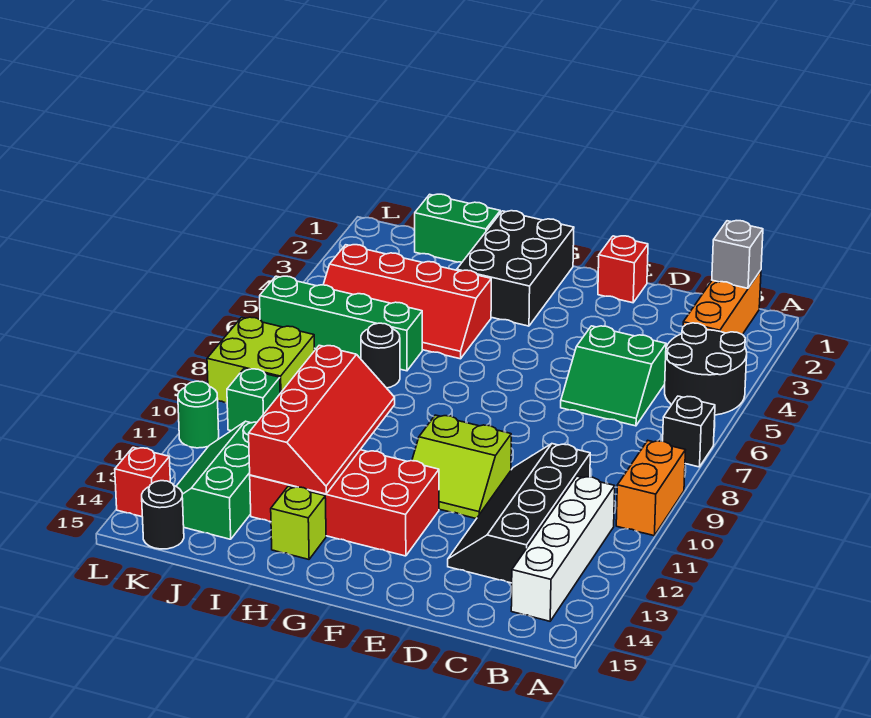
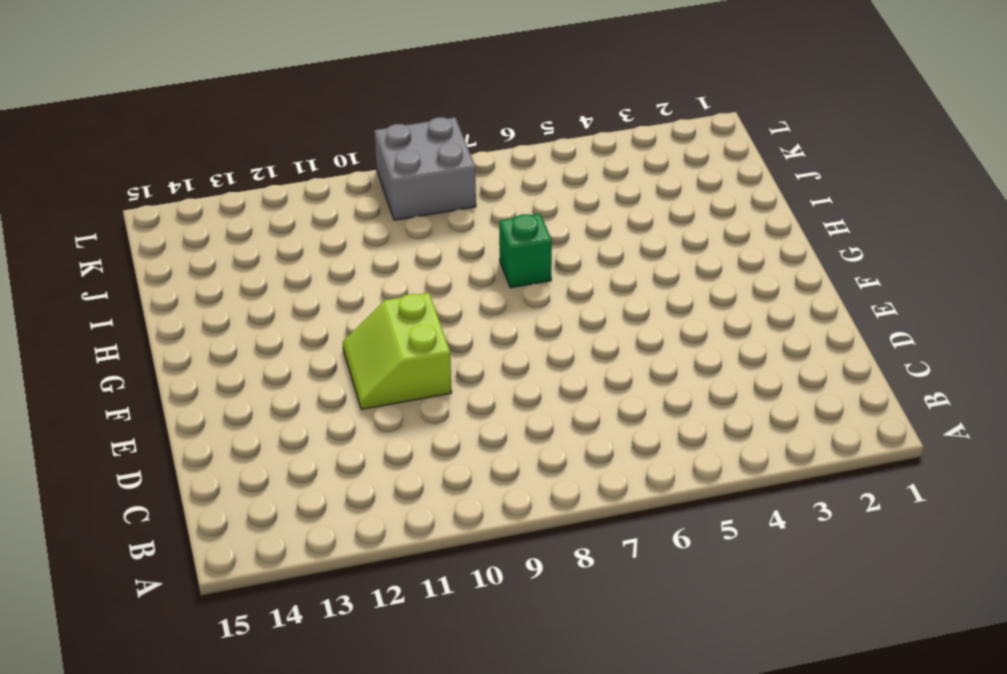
green brick H7 level 1 -> green brick K10 level 1
grey brick K8:L9 level 1 -> lime brick K8:L9 level 1
none -> black round brick A4:B5 level 1
none -> black brick A7 level 1
none -> orange brick A9:A10 level 1

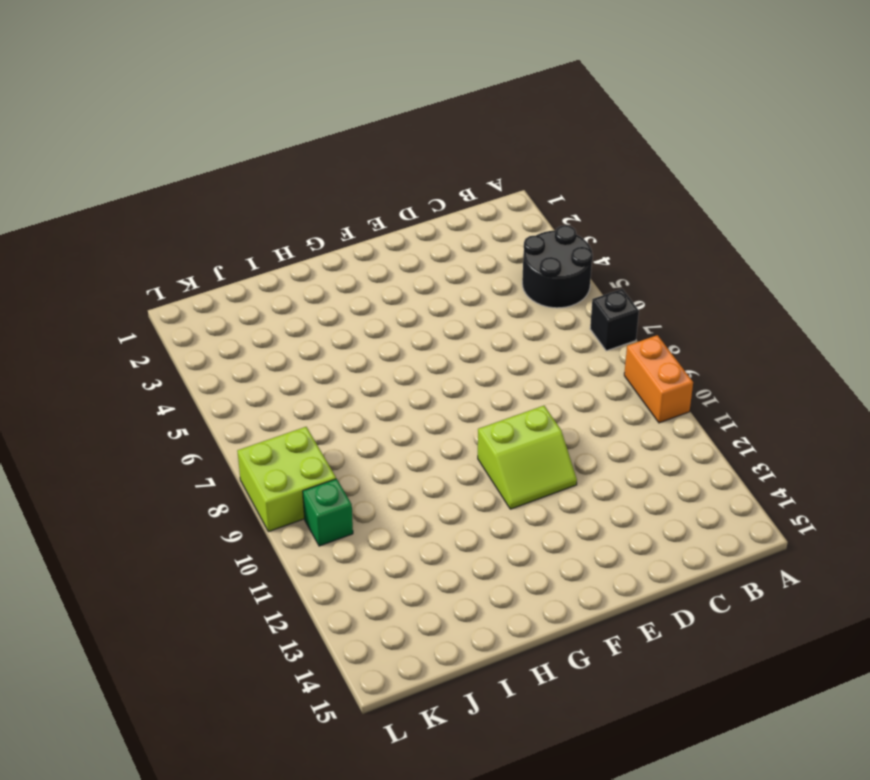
none -> orange brick B1:B3 level 1
none -> white brick B11:B14 level 1
none -> green slope C5:D6 level 1 top 5

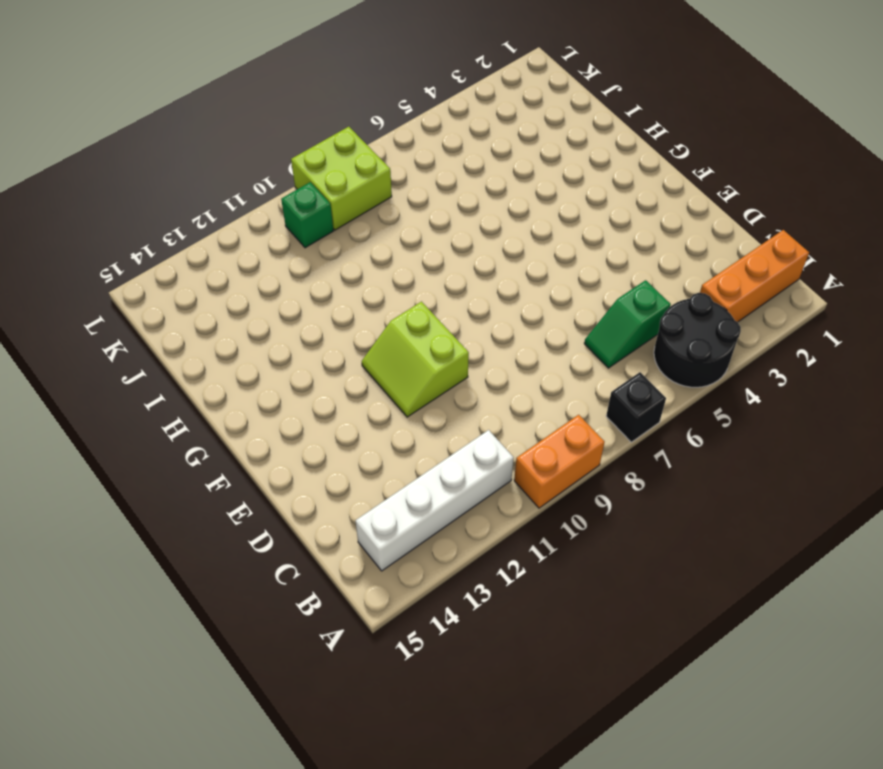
green slope C5:C6 level 1 top 5 -> green slope C5:D6 level 1 top 5
none -> black slope C10:D13 level 1 top C
none -> red brick E1 level 1
none -> red brick F12:I13 level 1

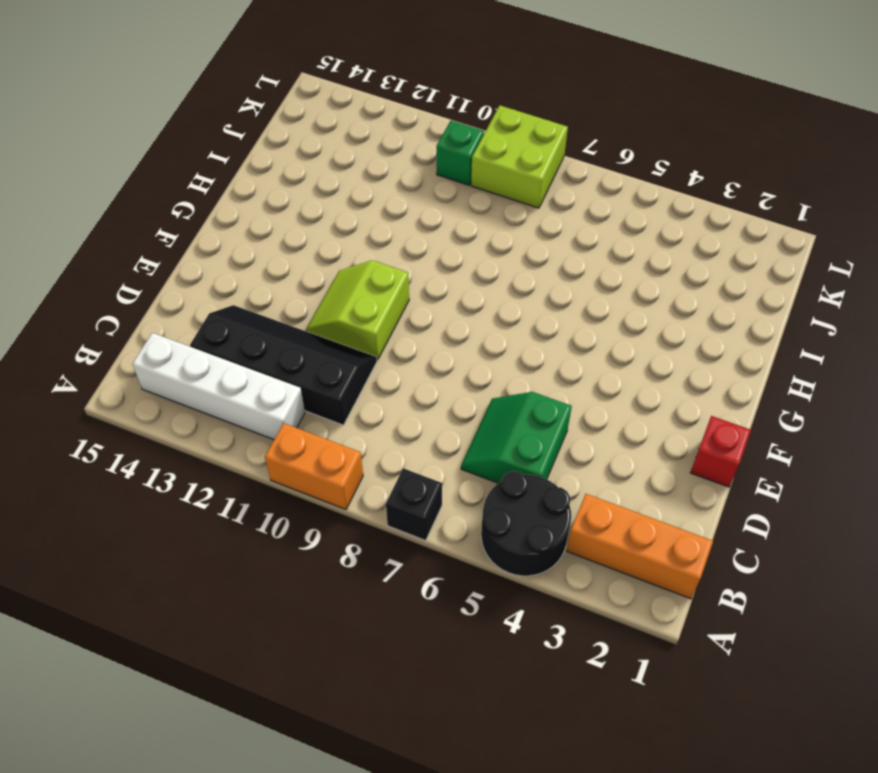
none -> red brick F12:I13 level 1
none -> black brick G1:H3 level 1
none -> red slope H4:K5 level 1 top 4

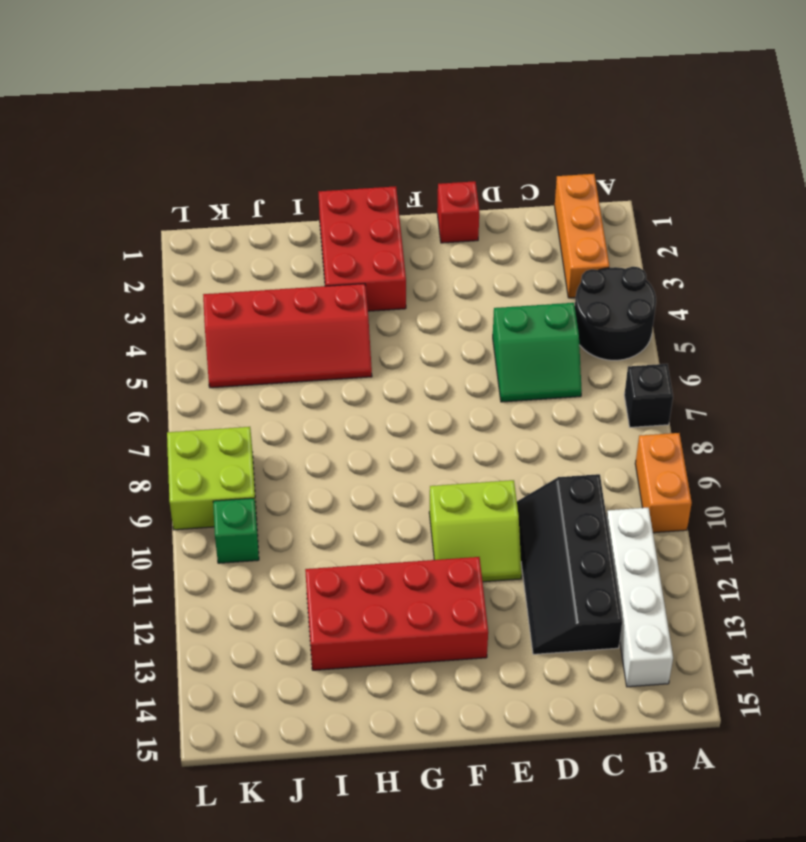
red brick G1:H3 level 1 -> black brick G1:H3 level 1
none -> lime brick H14 level 1
none -> green brick I1:J1 level 1
none -> green brick I6:L6 level 1

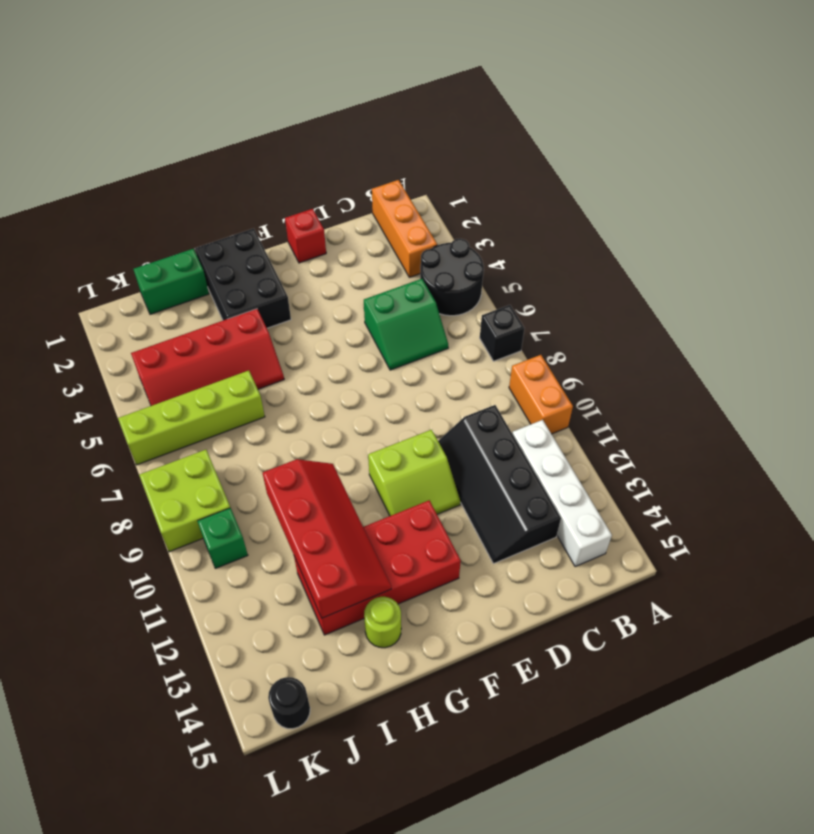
lime round brick H14 level 1 -> lime brick H14 level 1
lime brick I6:L6 level 1 -> green brick I6:L6 level 1
none -> black round brick I7 level 1
none -> green slope J12:K14 level 1 top J
none -> green round brick L11 level 1

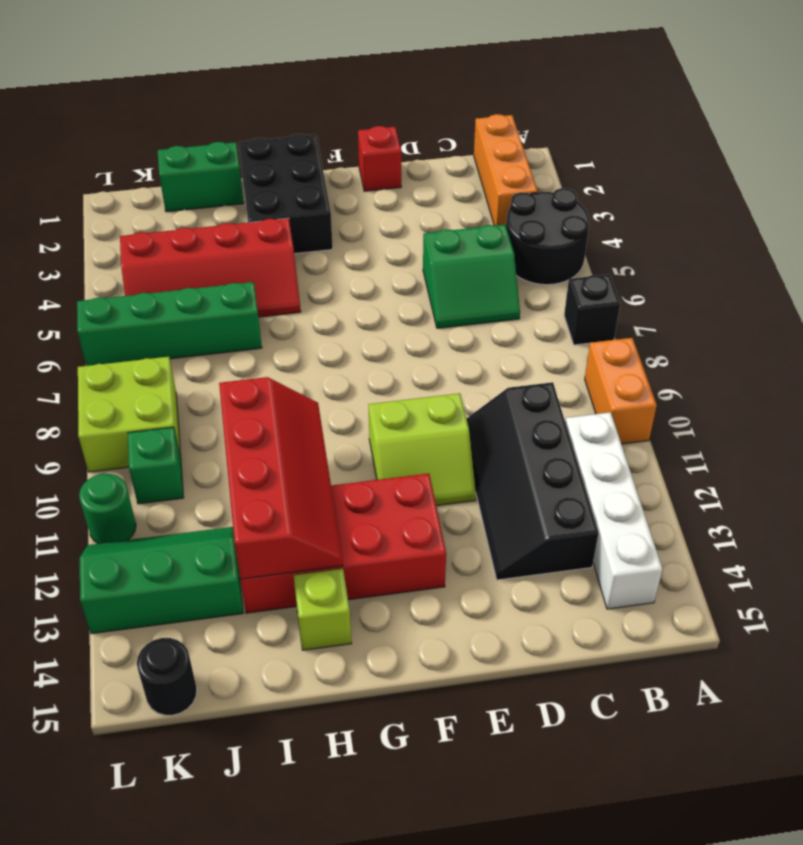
green slope J12:L13 level 1 top 13 -> green slope J12:K14 level 1 top J
none -> black round brick I7 level 1
none -> red brick L14 level 1
none -> grey brick B1 level 2

